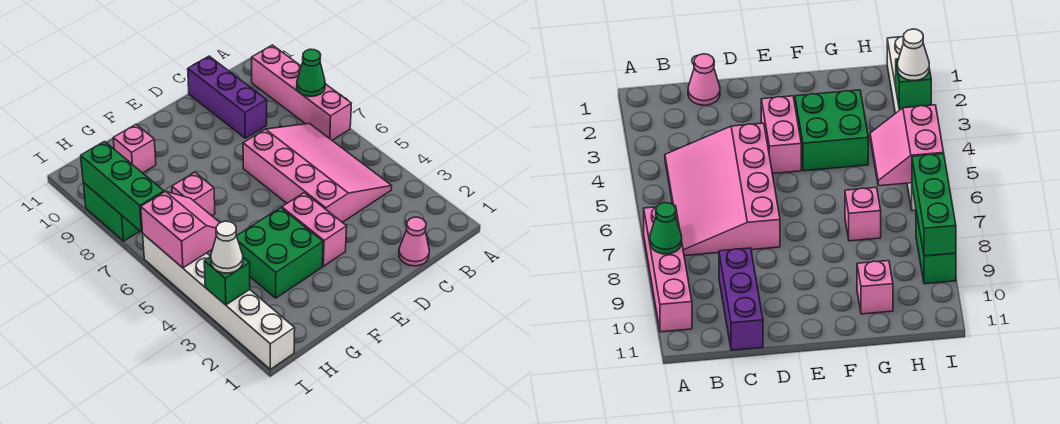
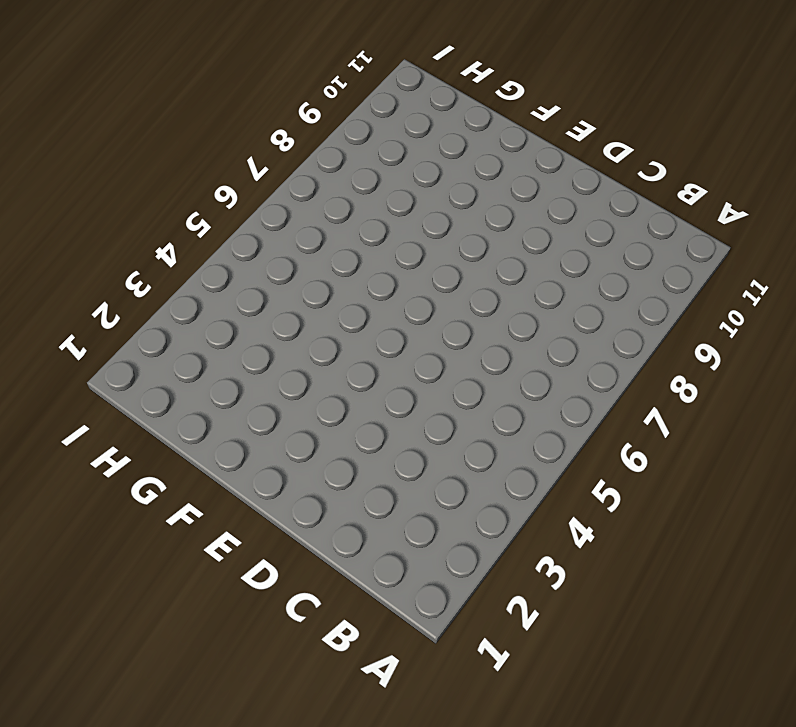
none -> pink brick A7:A10 level 1
none -> pink slope B4:D7 level 1 top D
none -> pink cone C1 level 1

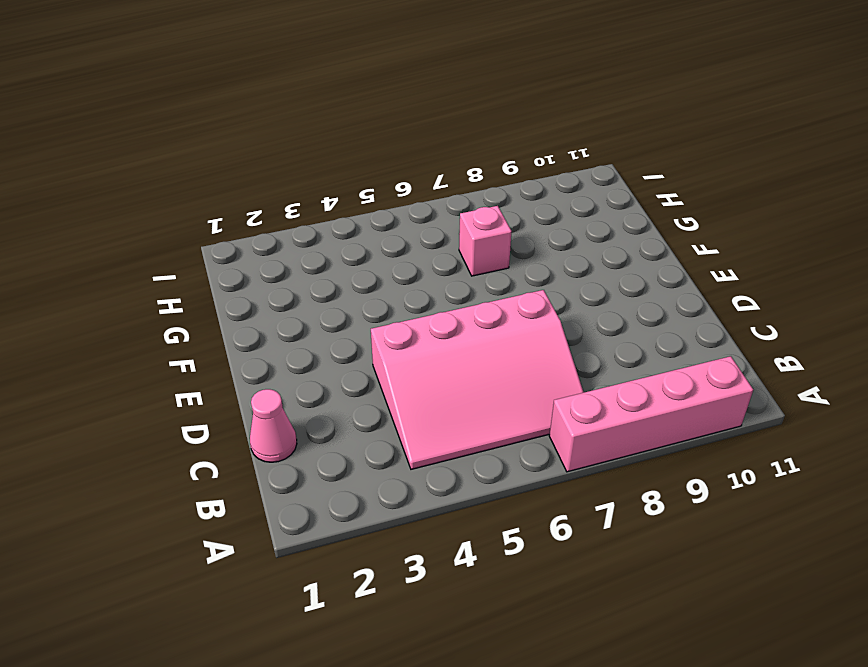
none -> purple brick C9:C11 level 1
none -> pink brick E3:E4 level 1
none -> green brick F3:G4 level 1

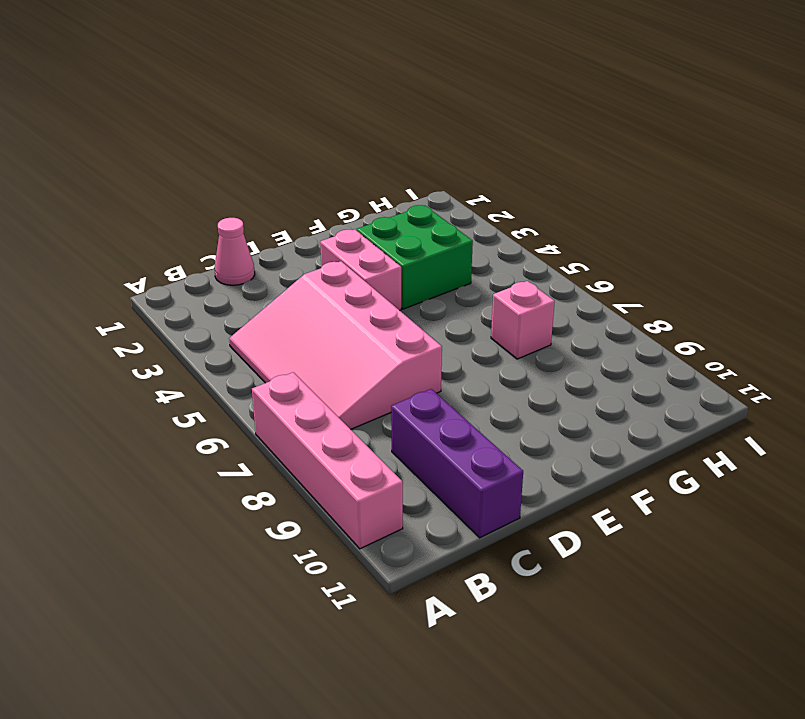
none -> pink brick G10 level 1
none -> white brick I1:I6 level 1
none -> green brick I8:I9 level 1

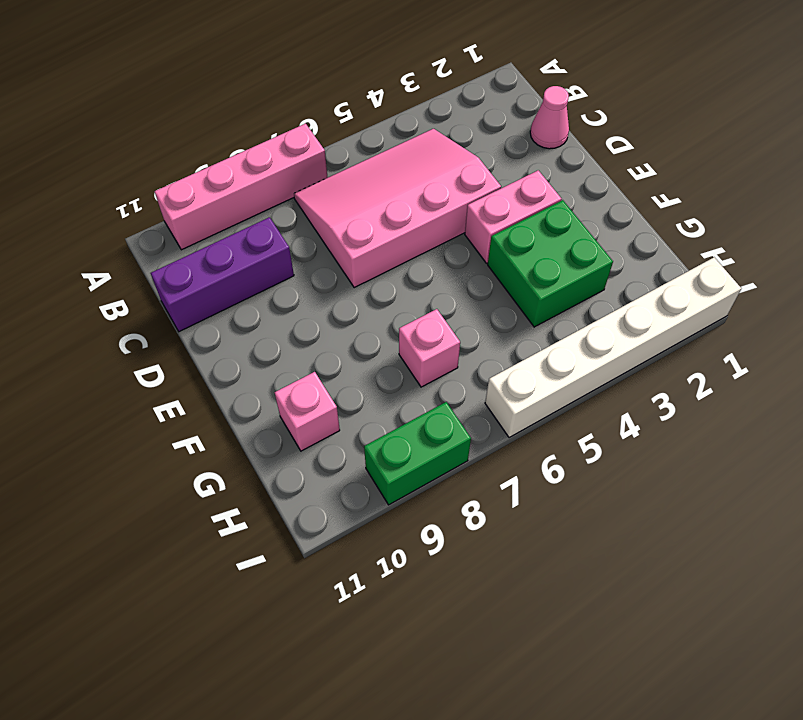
none -> green cone A8 level 2
none -> pink slope H5:I6 level 2 top I
none -> green brick I3 level 2

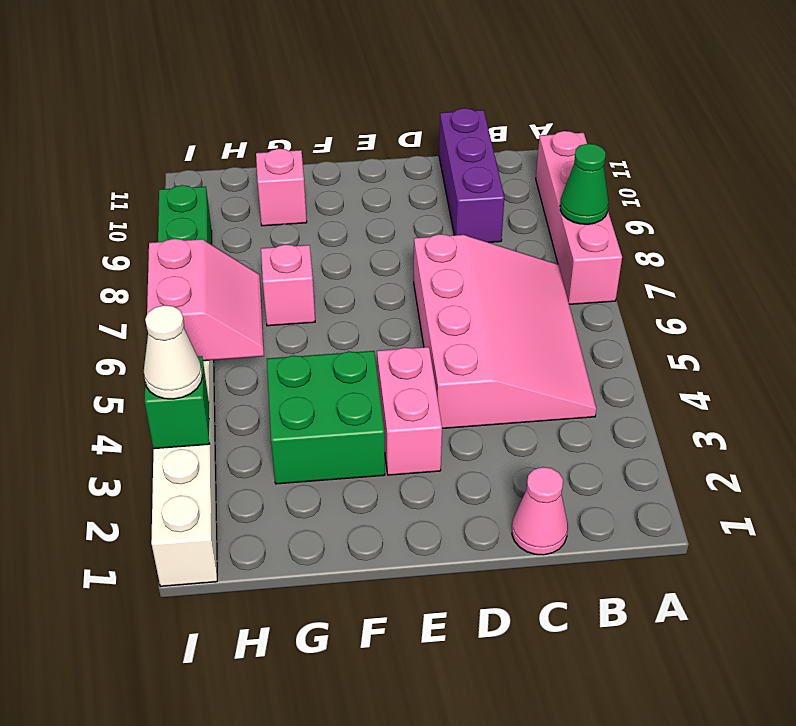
none -> green brick I7:I9 level 2

